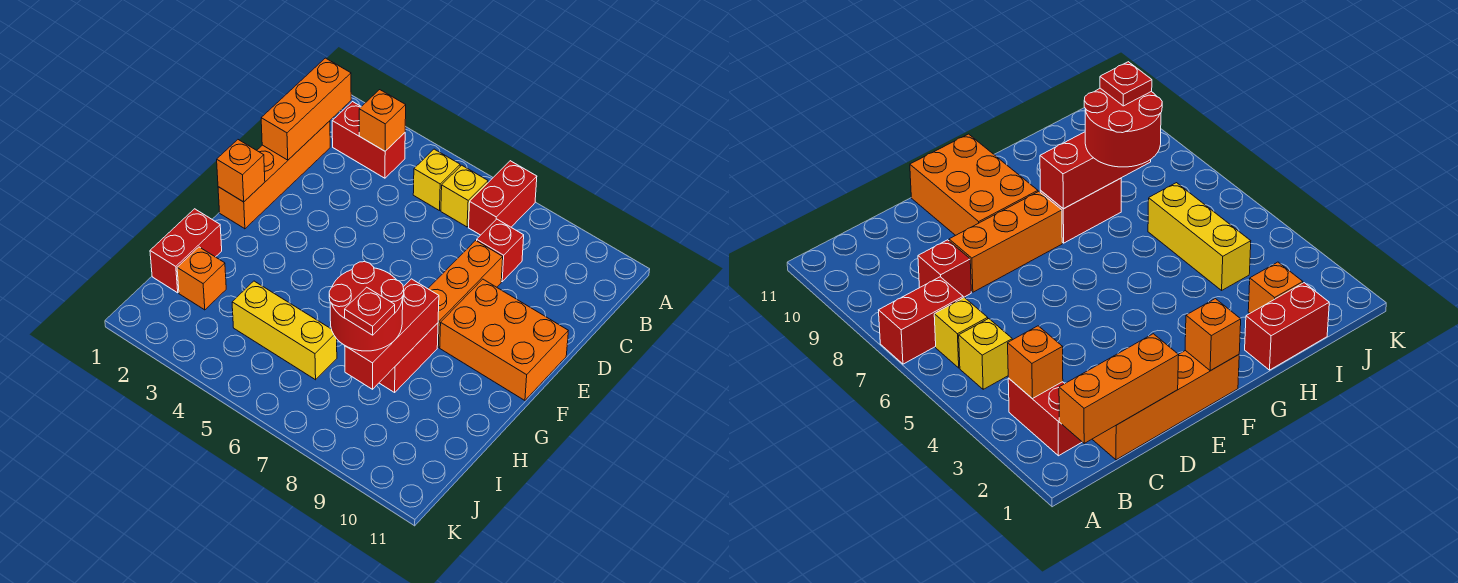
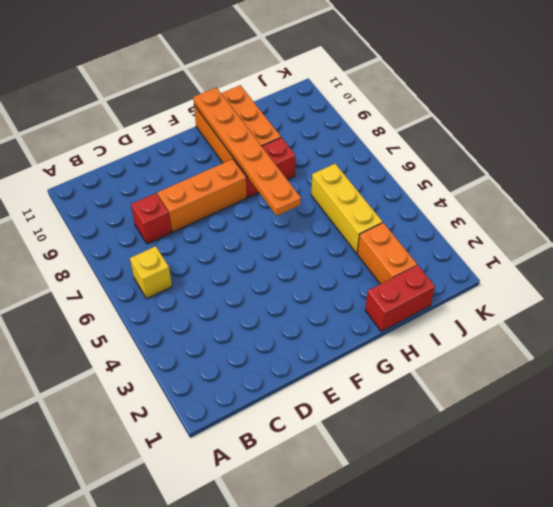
orange plate G6:G11 level 2 -> red brick G8:I8 level 2
orange brick G9:H11 level 1 -> orange brick E9:F11 level 1
orange brick I2:I3 level 1 -> orange brick I2 level 1
none -> red brick A7:B7 level 1
none -> red brick B2:B3 level 1
none -> yellow brick B5 level 1

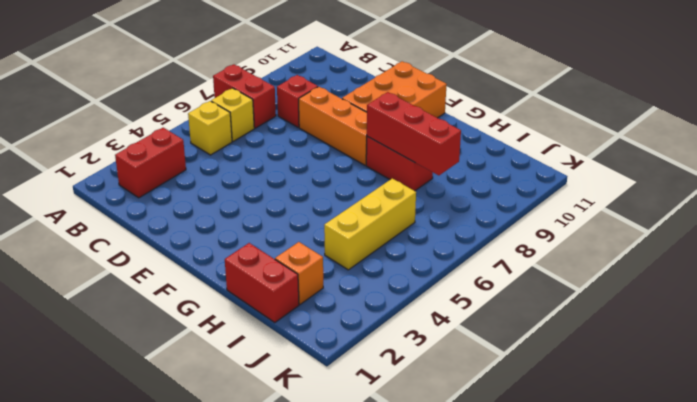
none -> orange brick C1:F1 level 1
none -> orange brick B1:D1 level 2
none -> orange brick B3 level 2

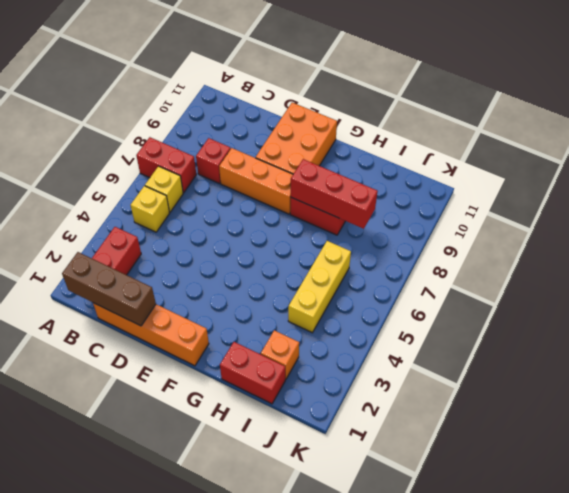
brown brick B1:D1 level 2 -> orange brick B1:D1 level 2
none -> orange brick B3 level 2
none -> orange brick F1 level 2
none -> red round brick H7:I8 level 3

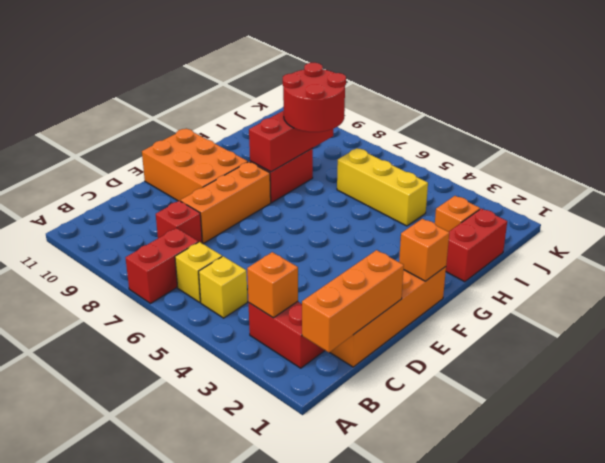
none -> red plate I8 level 4

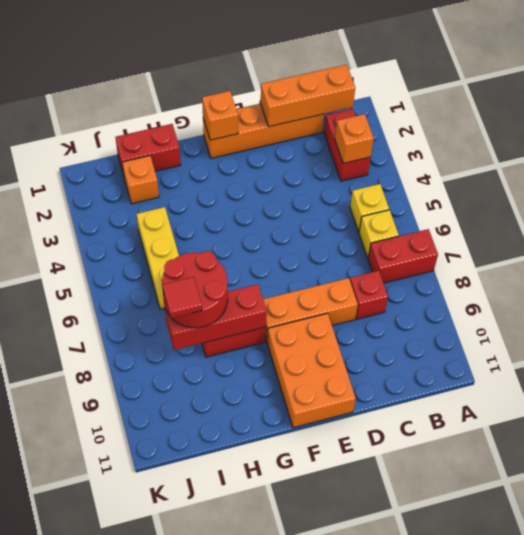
red tile I8 level 4 -> red plate I8 level 4

